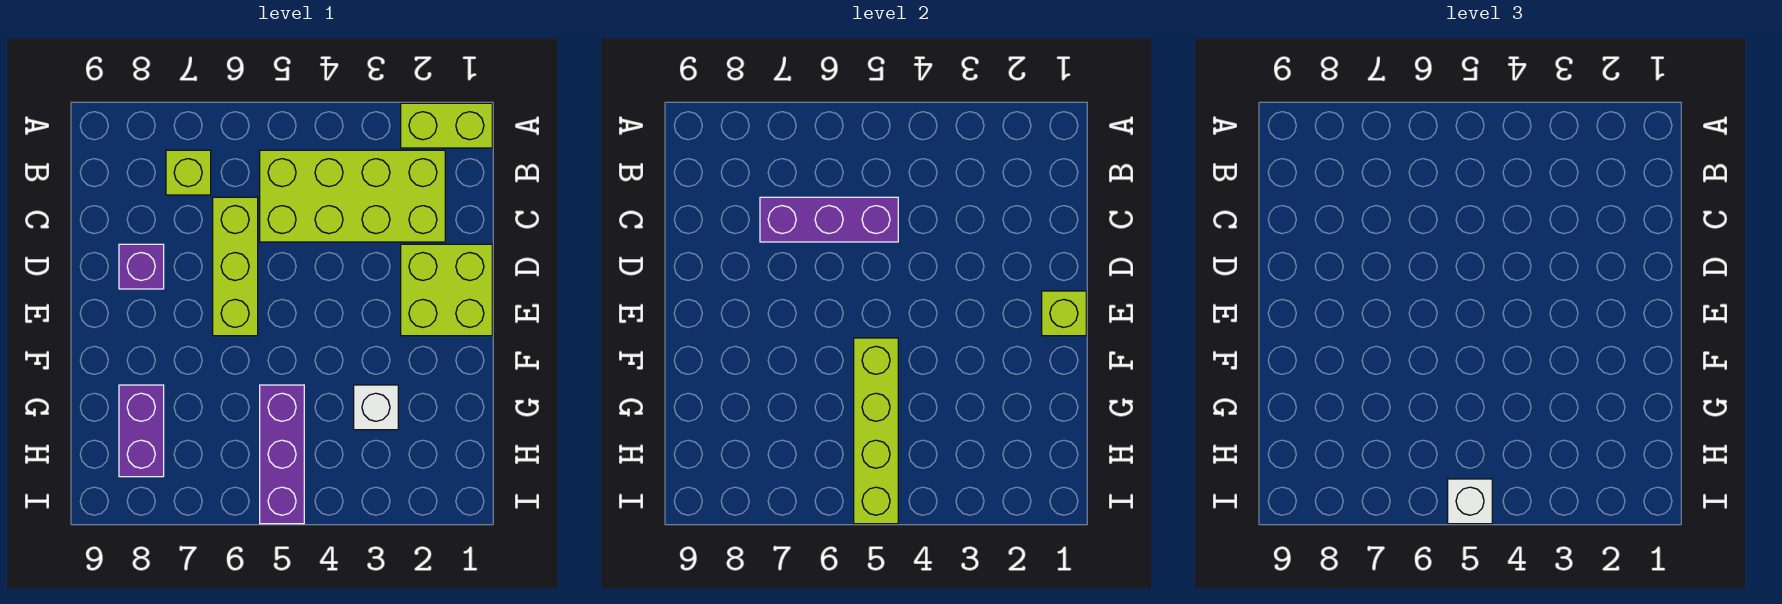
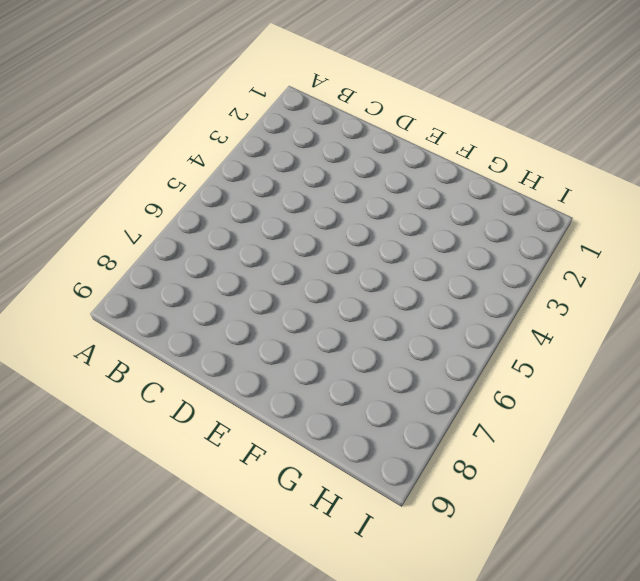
none -> lime brick A1:A2 level 1
none -> lime brick B2:C5 level 1
none -> lime brick B7 level 1

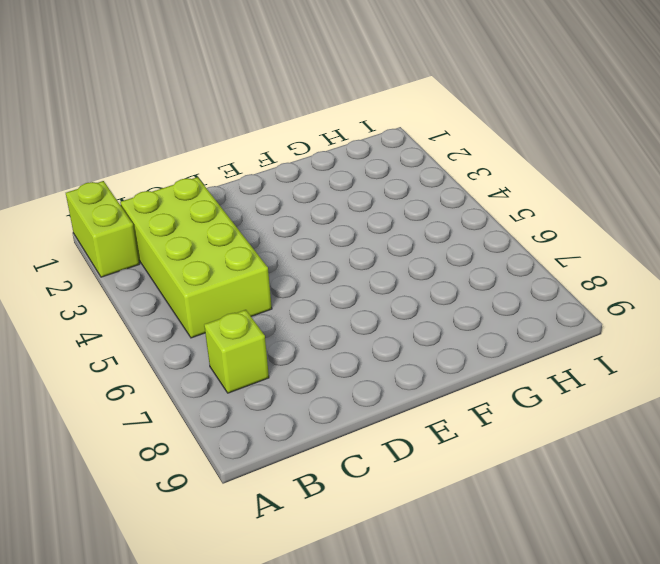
none -> lime brick C6:E6 level 1
none -> lime brick D1:E2 level 1
none -> purple brick D8 level 1

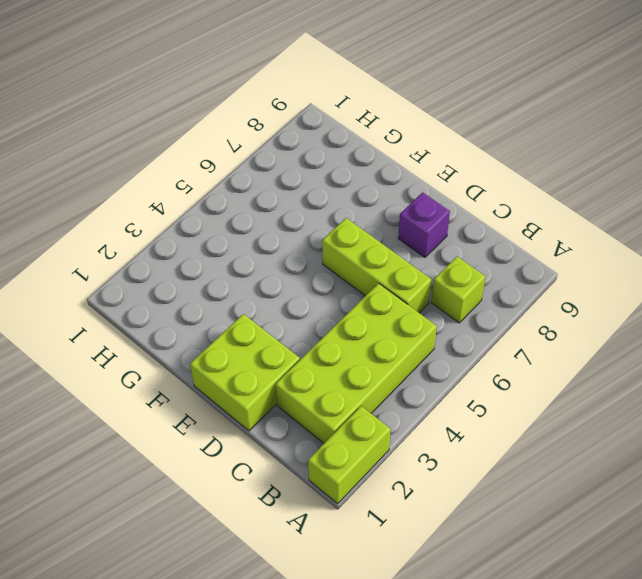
none -> white brick G3 level 1
none -> purple brick G5:I5 level 1
none -> purple brick G8:H8 level 1

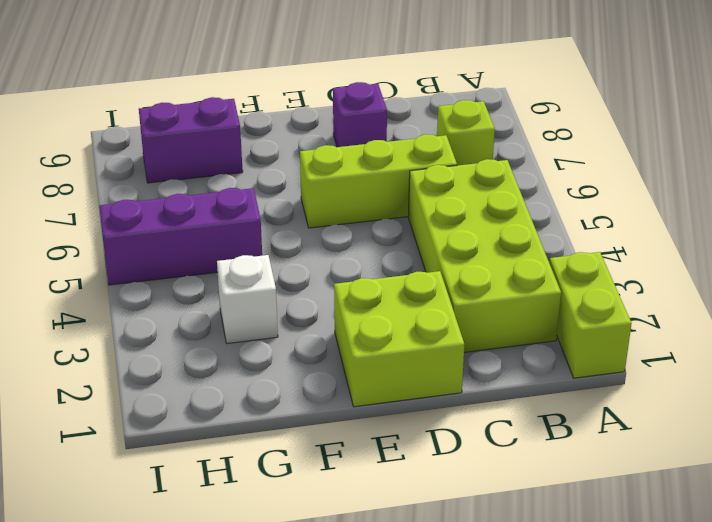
none -> purple brick C5:C7 level 2
none -> lime brick E1 level 2
none -> lime brick F5:I5 level 2

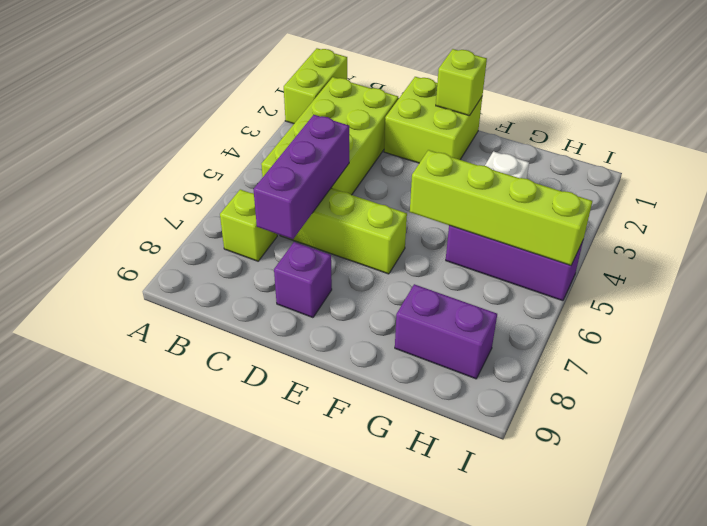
none -> white brick I5 level 3

